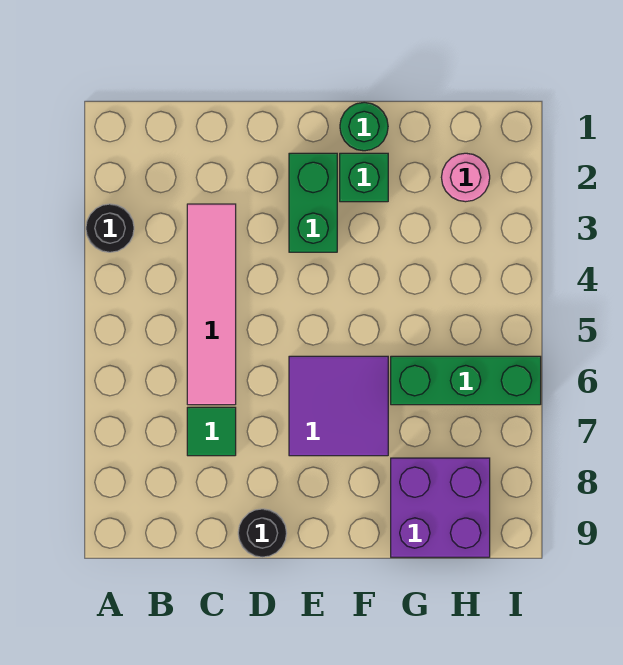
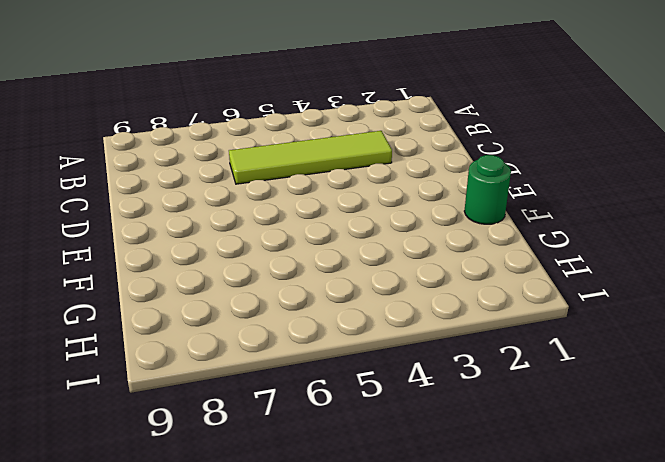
lime tile C3:C6 level 1 -> pink tile C3:C6 level 1
none -> black round brick A3 level 1
none -> green tile C7 level 1

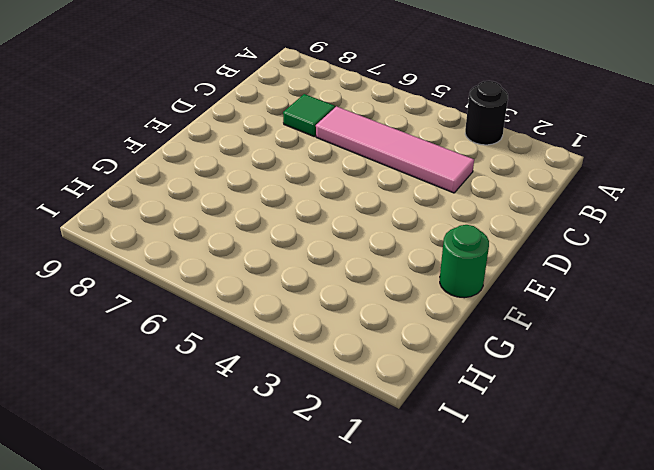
none -> black round brick D9 level 1
none -> green brick E2:E3 level 1

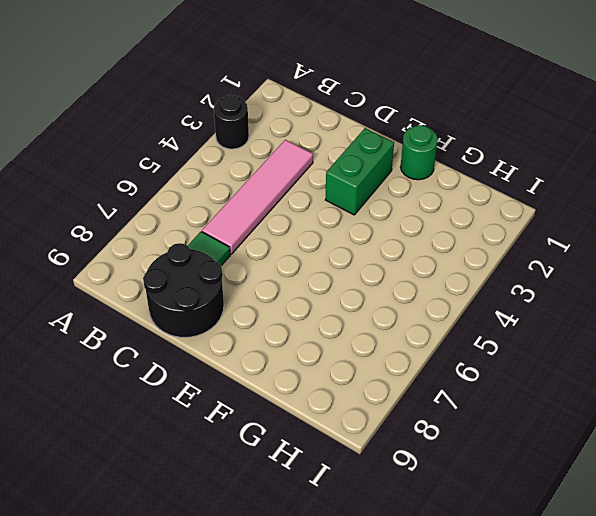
black round brick C8:D9 level 1 -> black round brick D9 level 1
none -> purple tile E6:F7 level 1
none -> green brick F2 level 1

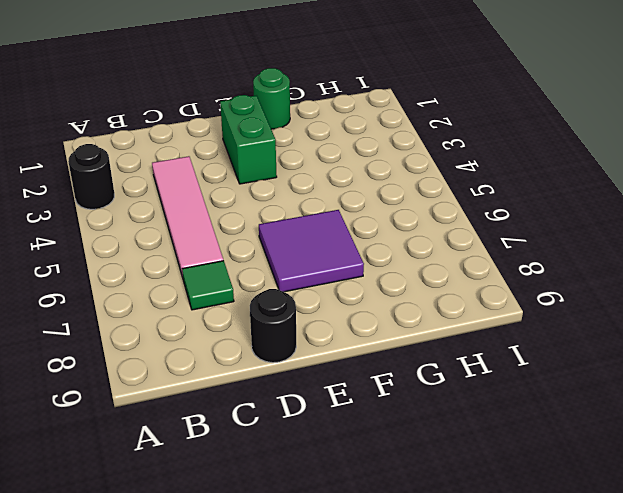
none -> green brick F2 level 1
none -> green brick G6:I6 level 1

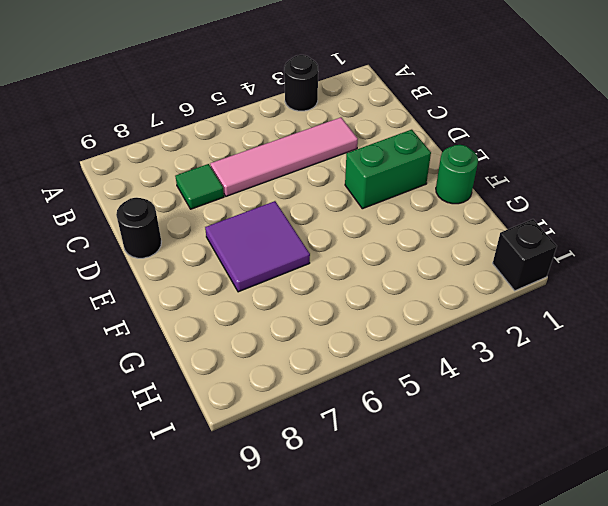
black brick I1 level 1 -> none
none -> green brick F2 level 1
none -> green brick G6:I6 level 1

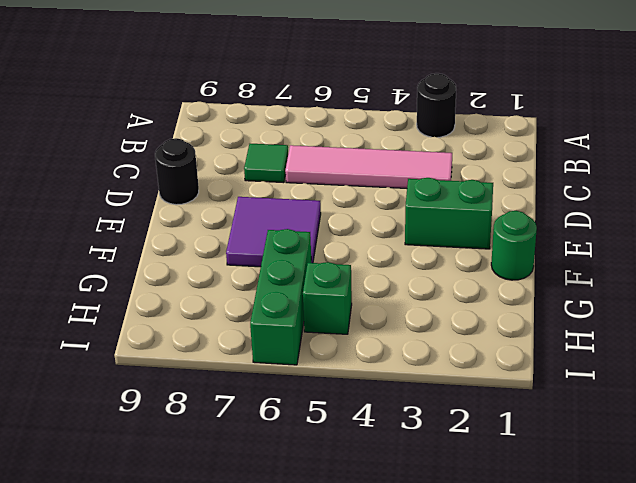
green brick H5 level 1 -> green brick F2 level 1
none -> purple brick G8:H9 level 1
none -> pink round brick H2 level 1

